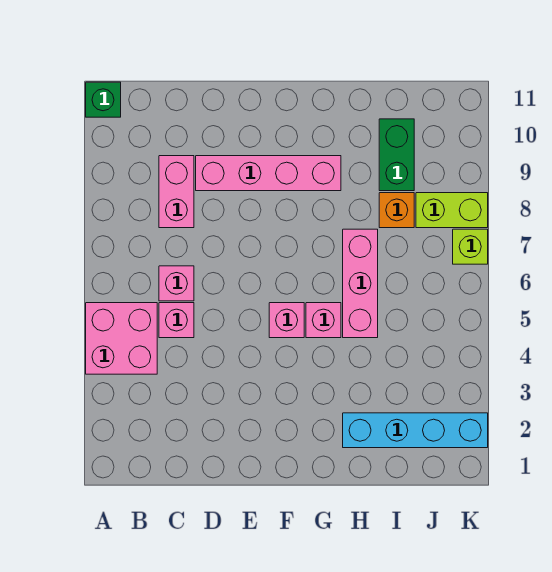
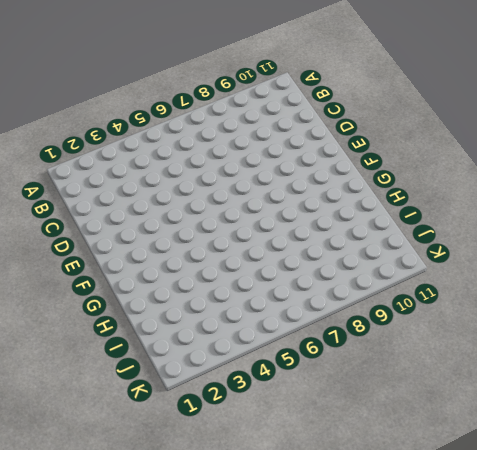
none -> pink brick A4:B5 level 1
none -> green brick A11 level 1
none -> pink brick C5 level 1

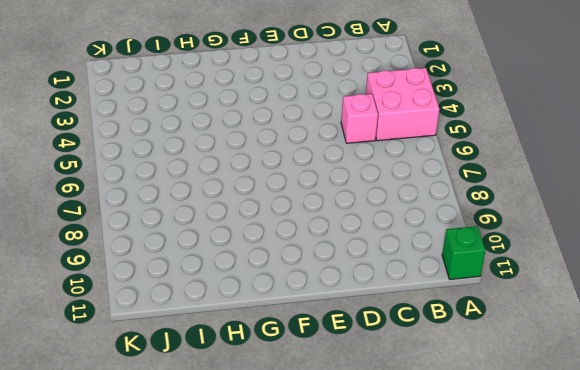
none -> pink brick C6 level 1
none -> pink brick C8:C9 level 1
none -> pink brick D9:G9 level 1

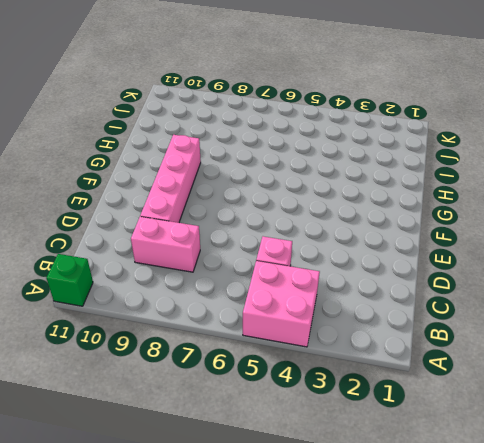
none -> pink brick C6 level 1
none -> pink brick F5 level 1
none -> pink brick G5 level 1

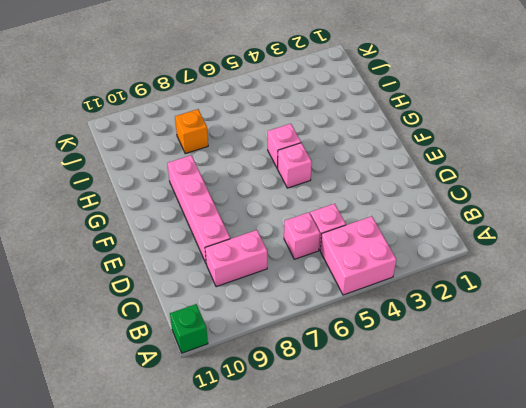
none -> cyan brick H2:K2 level 1
none -> pink brick H5:H7 level 1
none -> green brick I9:I10 level 1

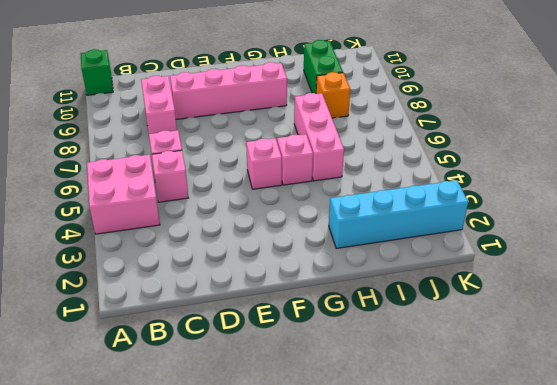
none -> lime brick J8:K8 level 1
none -> lime brick K7 level 1

